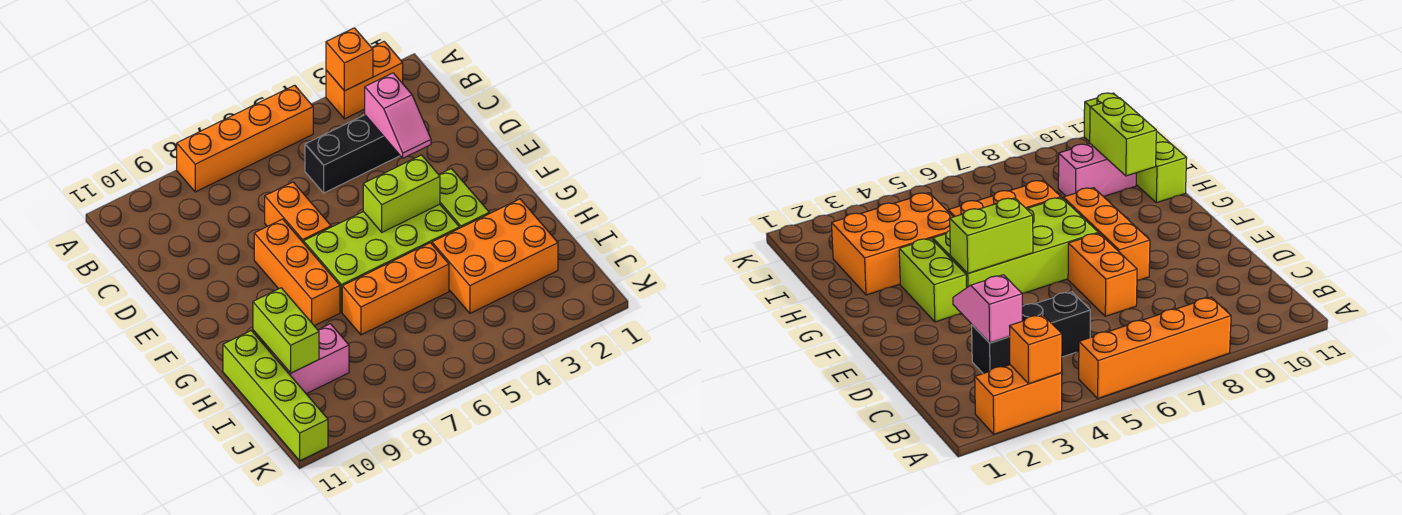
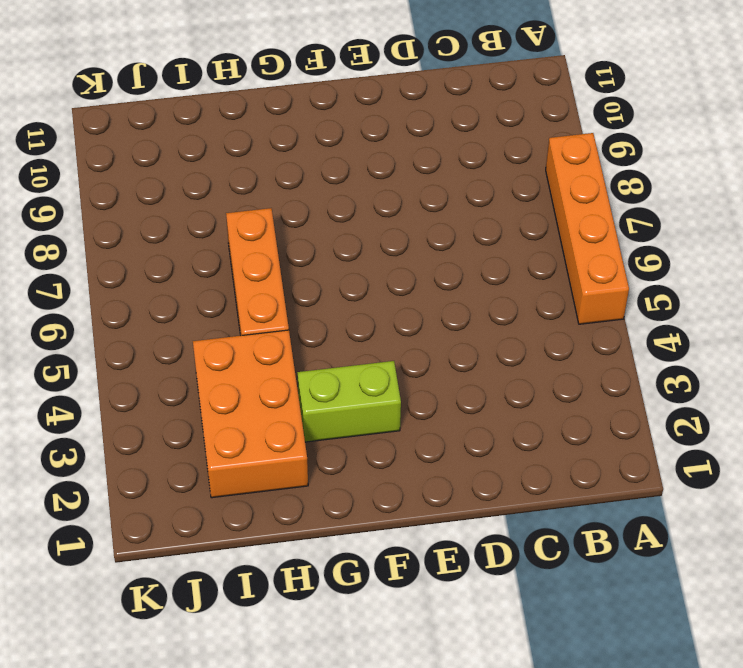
none -> orange brick A2:A3 level 1
none -> black brick C3:C5 level 1
none -> orange brick D7:E7 level 1

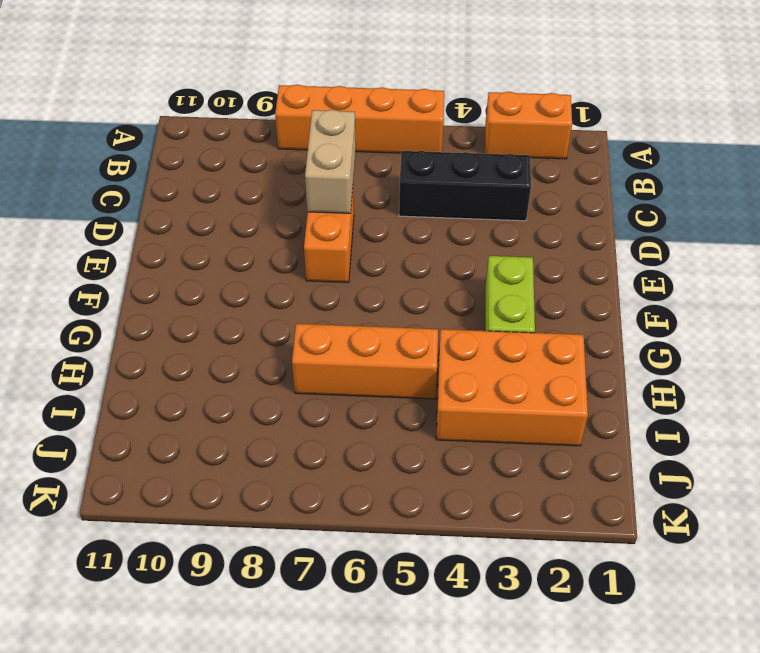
tan brick C7:D7 level 2 -> none
none -> orange brick E8:G8 level 1
none -> lime brick F4:G7 level 1
none -> lime brick H11:K11 level 1

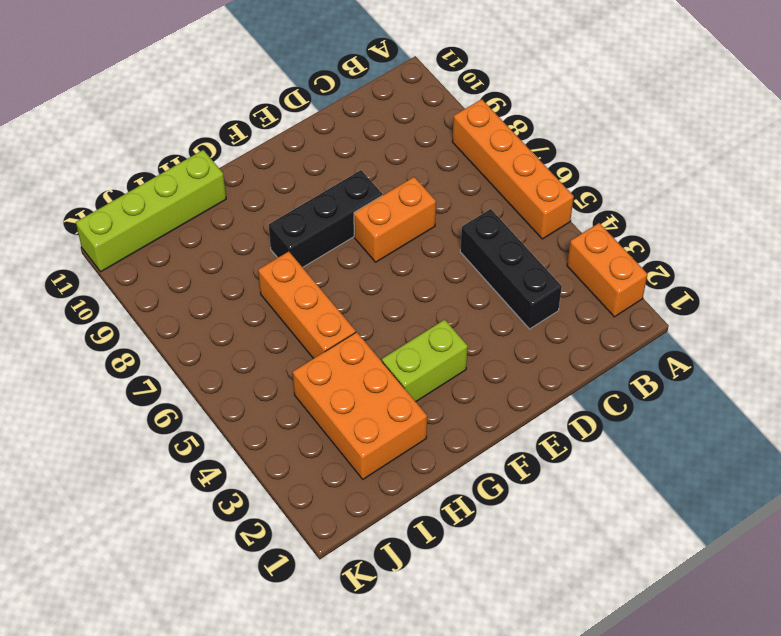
black brick E8:G8 level 1 -> orange brick E8:G8 level 1
none -> lime brick F4:G7 level 1
none -> pink brick I9:I10 level 1
none -> orange brick A3 level 2

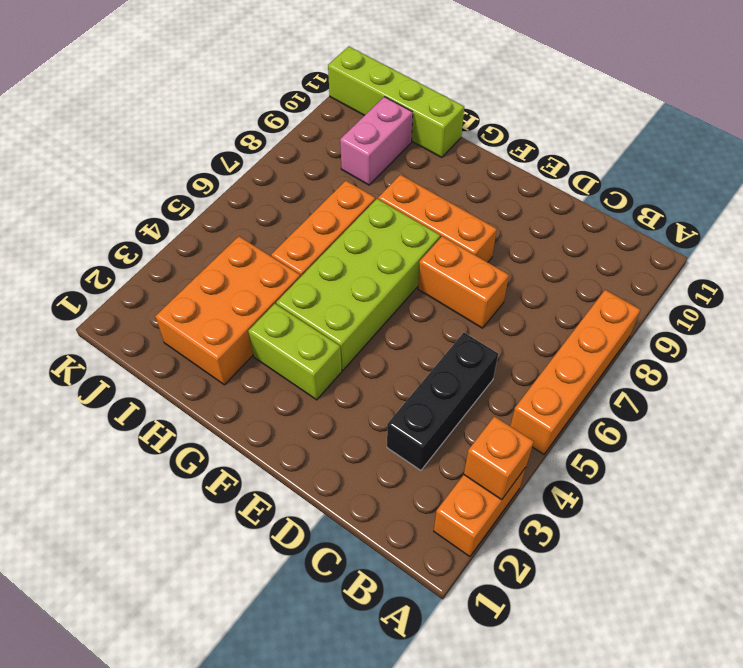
none -> pink slope C3:D3 level 2 top C
none -> lime brick F4:F5 level 2
none -> lime brick H10:I10 level 2

